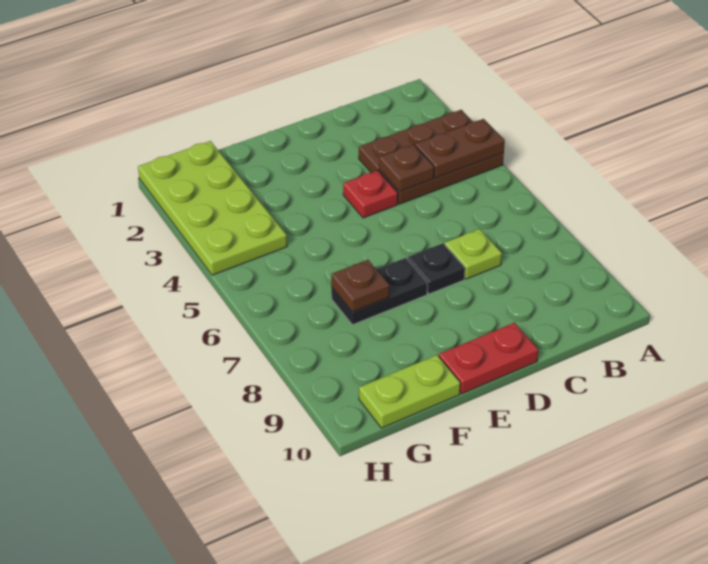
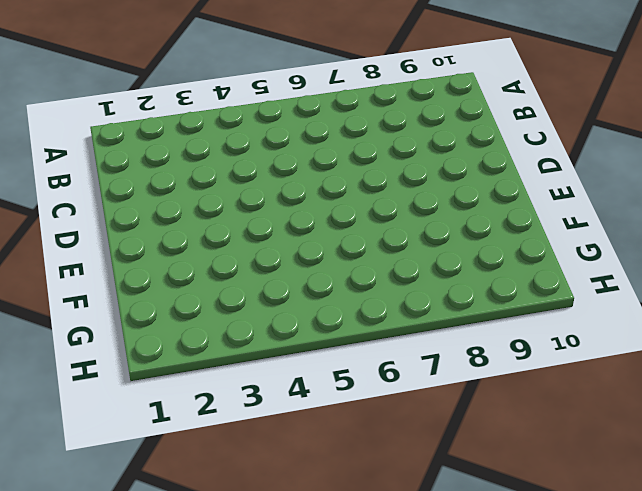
none -> brown plate A3:C4 level 1
none -> lime plate C7 level 1

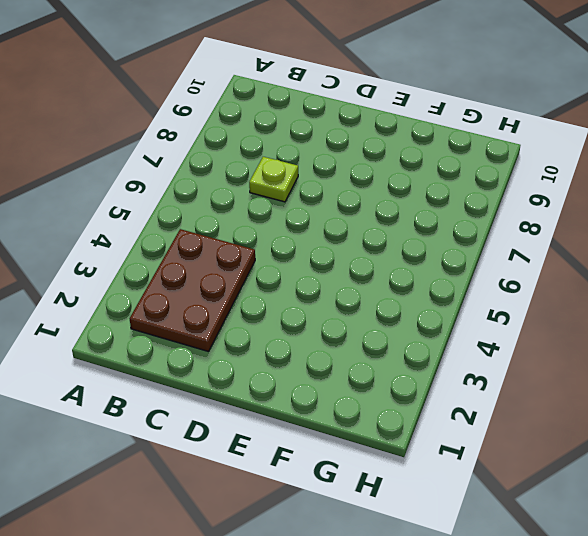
brown plate B2:C4 level 1 -> brown plate A3:C4 level 1
none -> red plate D4 level 1
none -> black plate D7 level 1

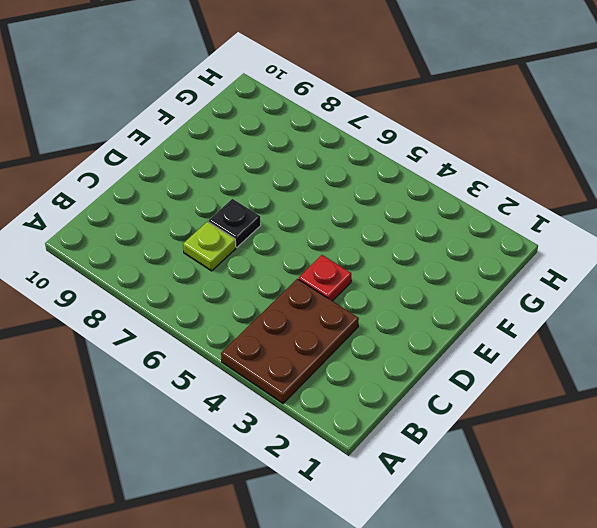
none -> red plate D10:E10 level 1
none -> black plate E7:F7 level 1

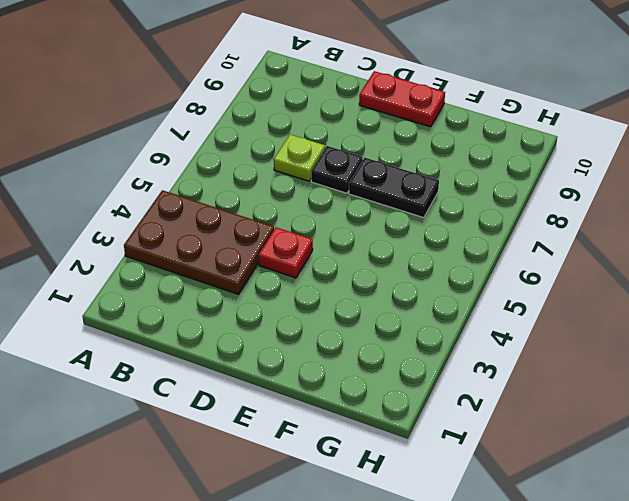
none -> lime plate F10:G10 level 1
none -> lime plate G1:H4 level 1

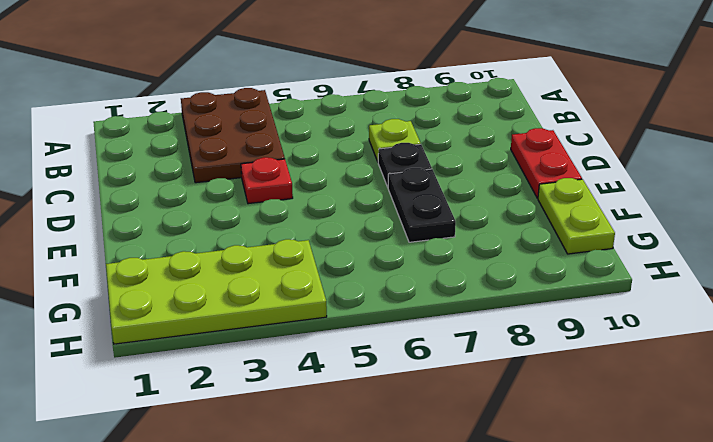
none -> brown plate A4:B4 level 2
none -> brown plate C4 level 2

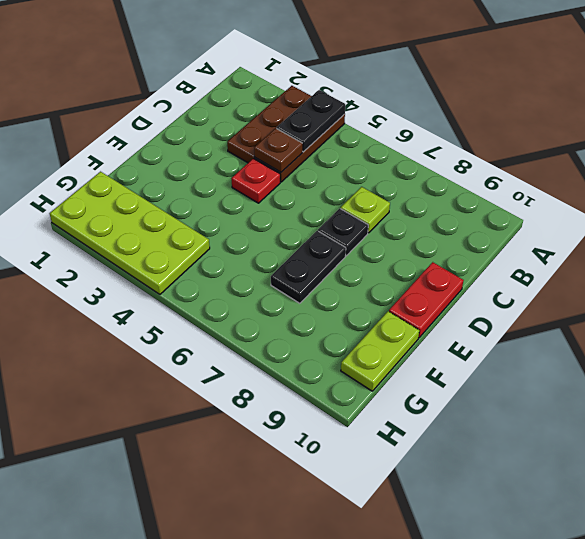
black plate A4:B4 level 2 -> brown plate A4:B4 level 2
none -> brown plate F7 level 2

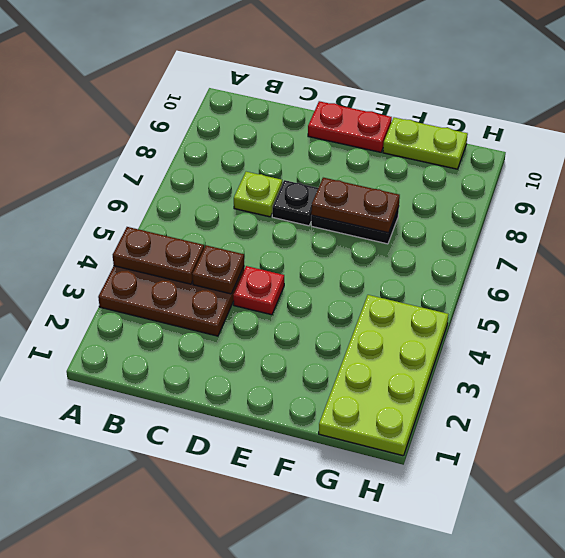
brown plate E7:F7 level 2 -> brown plate F7 level 2

